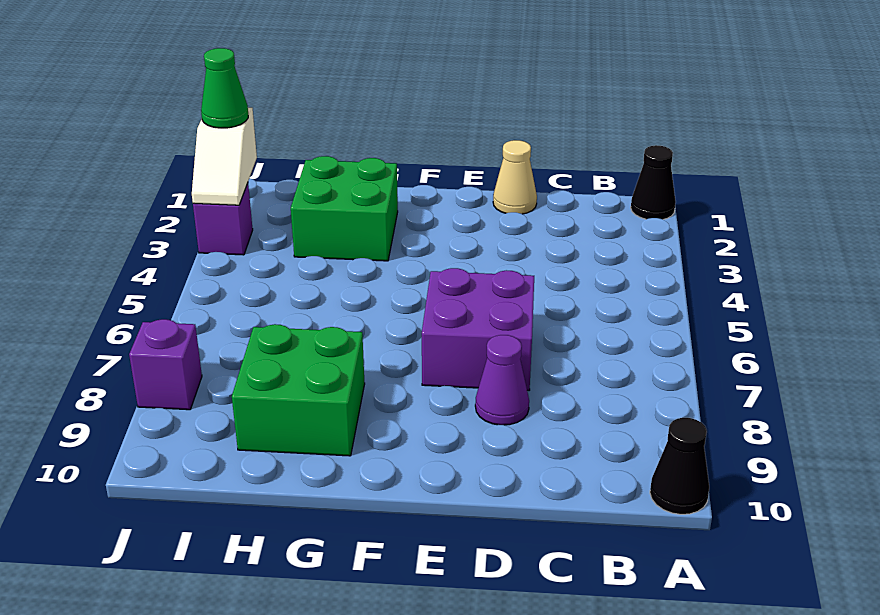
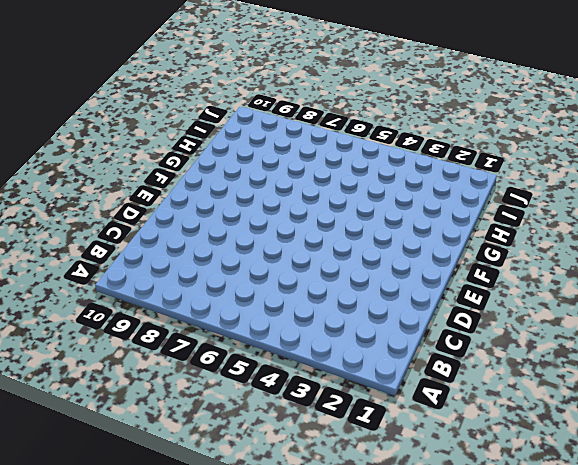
none -> black cone A1 level 1
none -> black cone A10 level 1

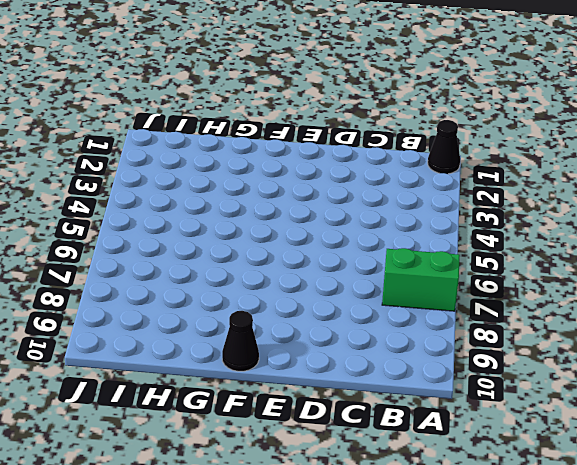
green brick A7:B7 level 1 -> none
black cone F10 level 1 -> black cone A10 level 1
none -> tan cone D1 level 1
none -> purple brick D6:E7 level 1

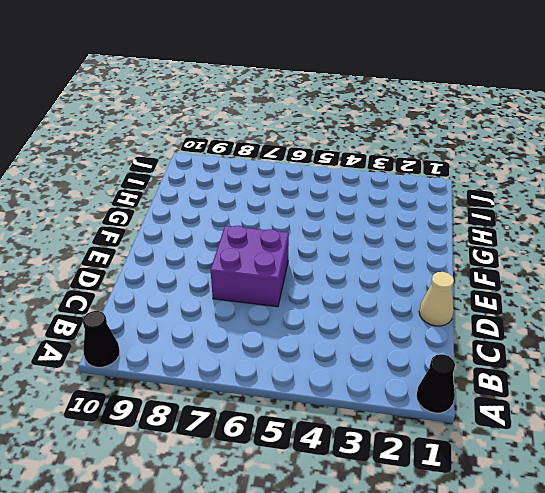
none -> purple cone D8 level 1
none -> green brick G2:H3 level 1

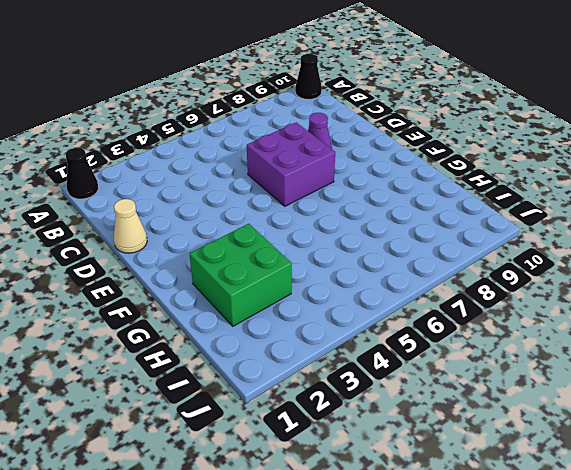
none -> green brick G8:H9 level 1
none -> purple brick J3 level 1

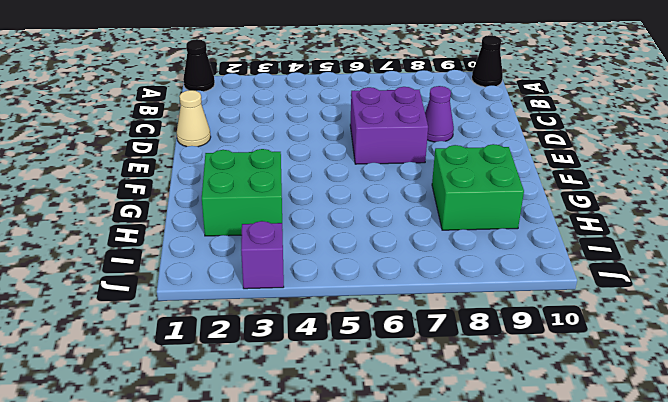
none -> purple brick J8 level 1
none -> white slope J2:J3 level 2 top 2

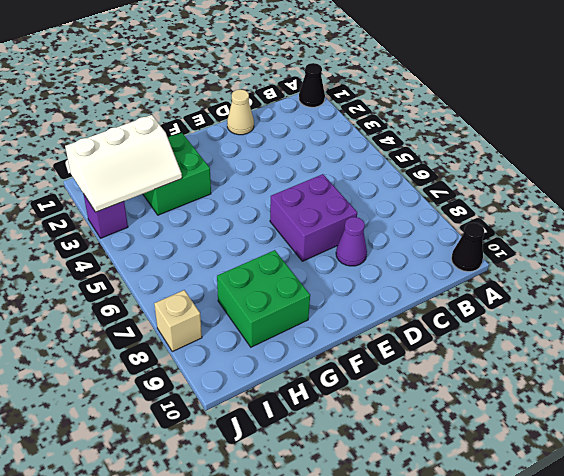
white slope H2:J3 level 2 top 2 -> white slope J2:J3 level 2 top 2
tan brick J8 level 1 -> purple brick J8 level 1
none -> green cone J2 level 3

